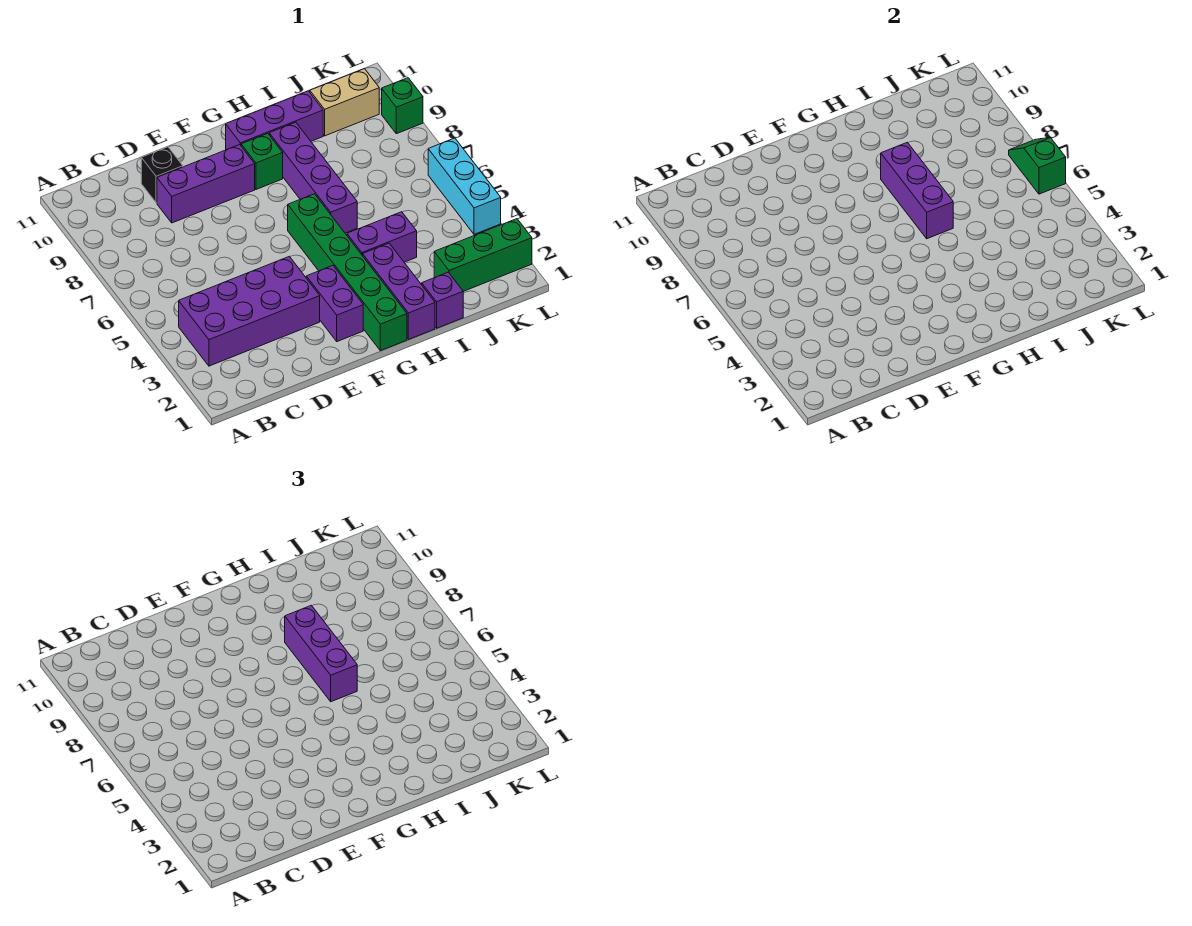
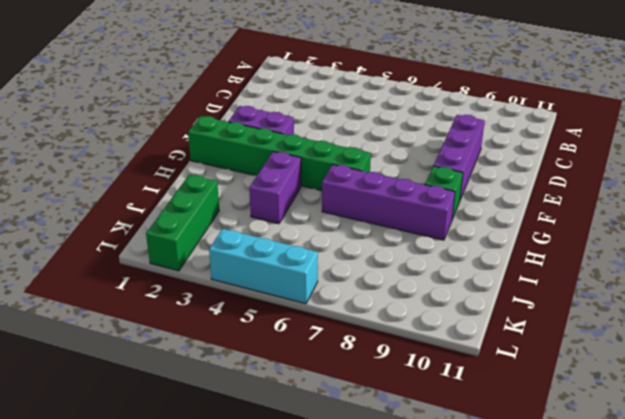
none -> purple brick B3:E4 level 1
none -> black brick D10 level 1
none -> purple brick G10:I10 level 1

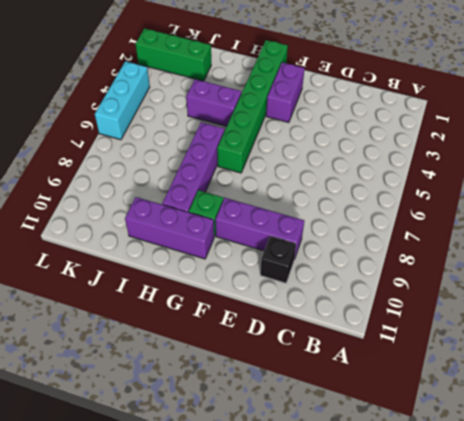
none -> purple brick B3:E4 level 1
none -> purple brick H1:H3 level 1
none -> purple brick I1 level 1

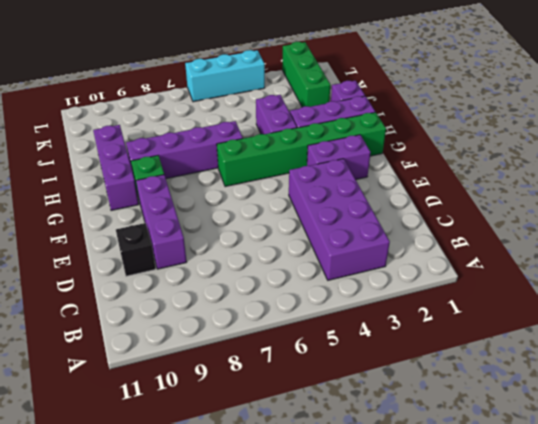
none -> tan brick J10:K10 level 1
none -> green brick L9 level 1
none -> purple brick H6:H8 level 2

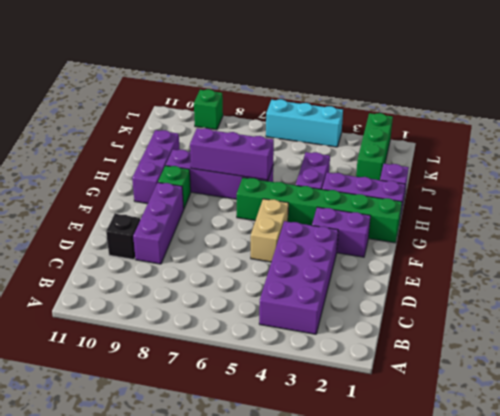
tan brick E5:F5 level 1 -> tan brick J10:K10 level 1
none -> green slope L6:L7 level 2 top 6
none -> purple brick H6:H8 level 3

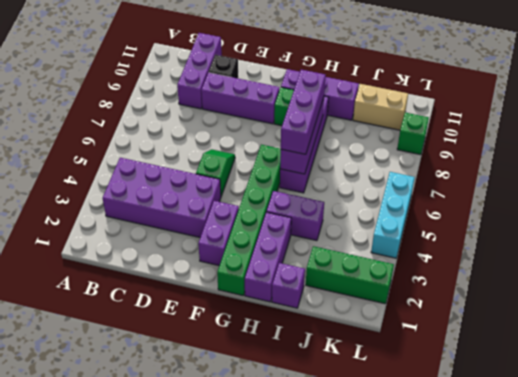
purple brick C9:C11 level 1 -> none
green slope E5:E6 level 1 top 5 -> green slope L6:L7 level 2 top 6

